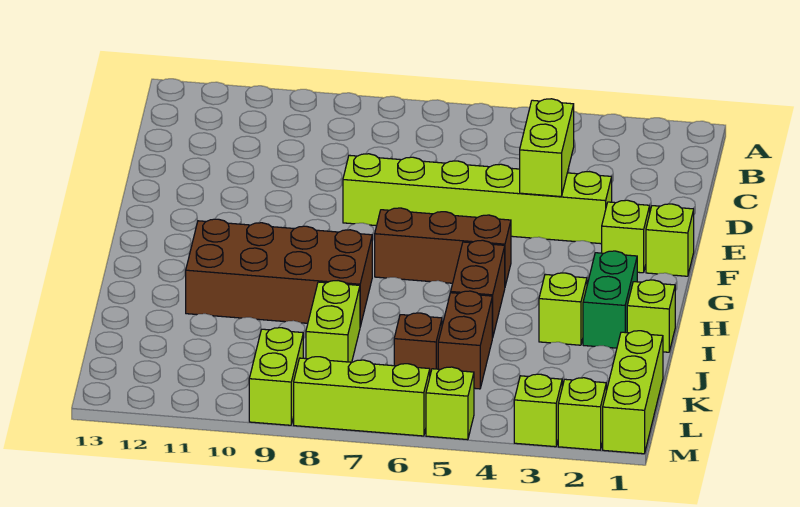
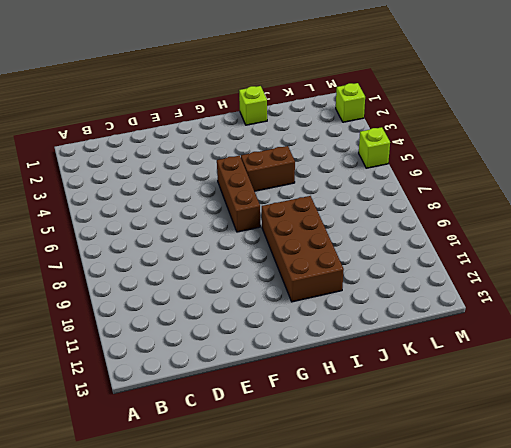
none -> lime brick E3:E8 level 1
none -> lime brick F1 level 1
none -> lime brick F2 level 1

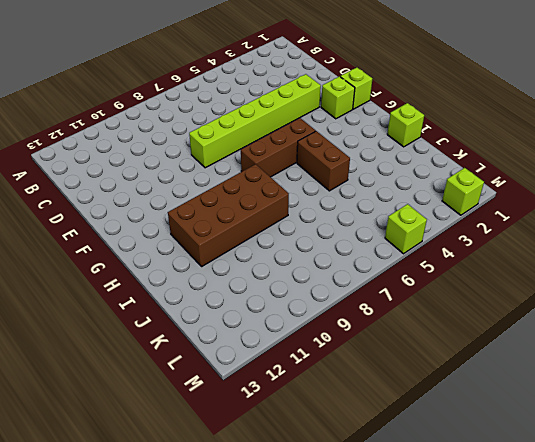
none -> green brick H2:I2 level 1
none -> lime brick I3 level 1
none -> brown brick J5:K5 level 1

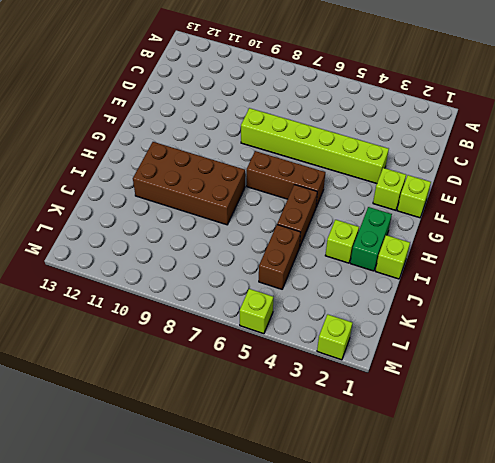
none -> lime brick J8:K8 level 1
none -> lime brick K1:M1 level 1
none -> brown brick K6 level 1

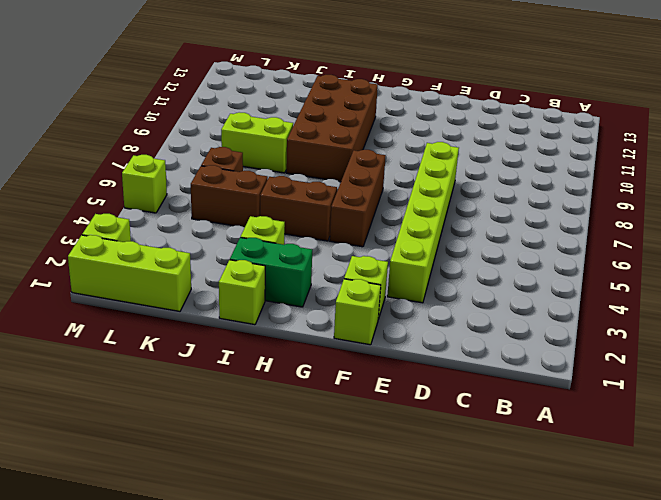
none -> lime brick L9:M9 level 1
none -> lime brick M3 level 1
none -> lime brick M6:M8 level 1

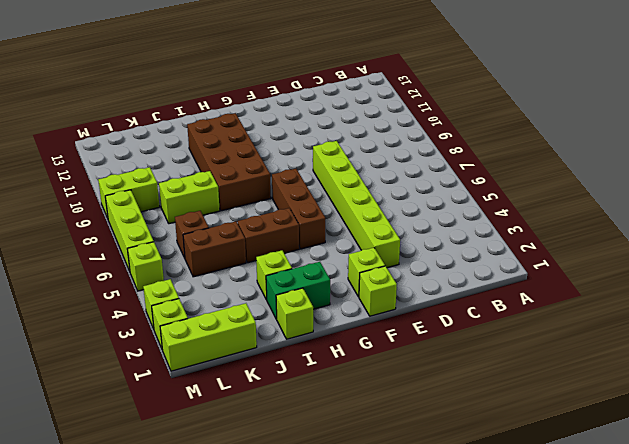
none -> lime brick D4:E4 level 2

